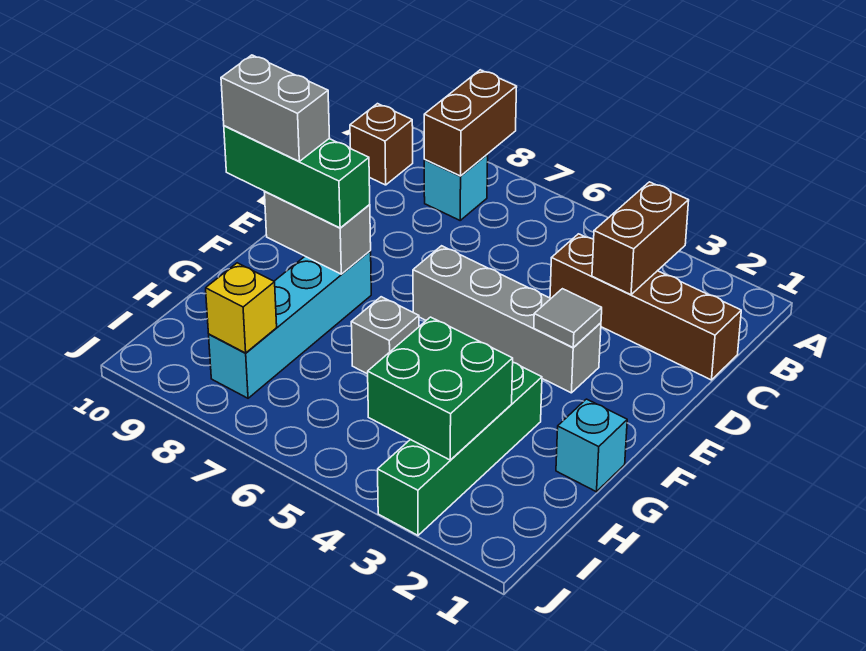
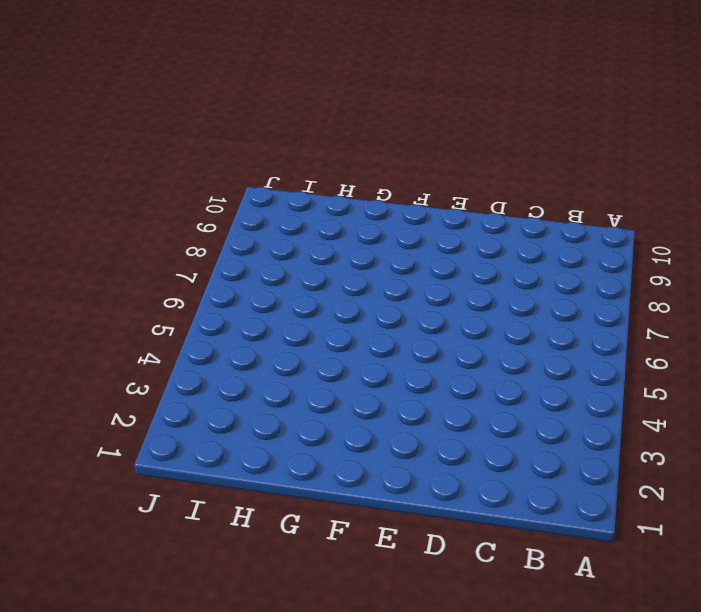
none -> cyan brick B8 level 1
none -> brown brick B10 level 1
none -> brown brick C1:C4 level 1

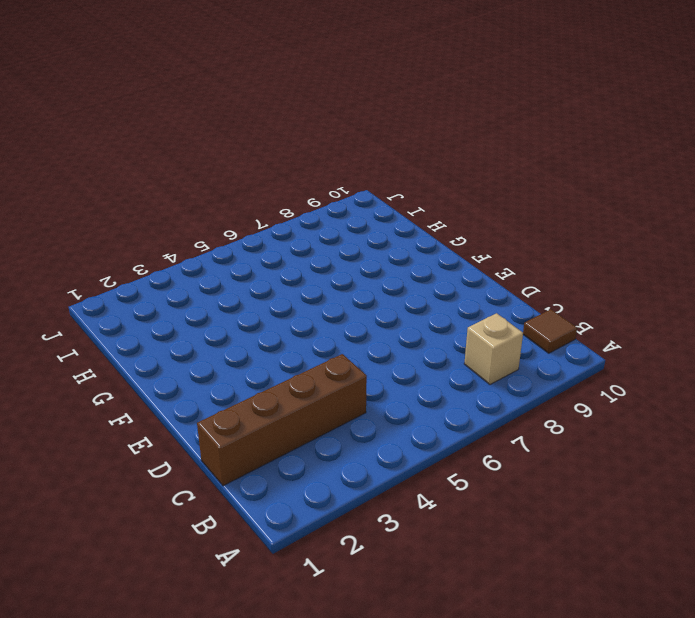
tan brick B8 level 1 -> cyan brick B8 level 1
brown tile B10 level 1 -> brown brick B10 level 1
none -> grey brick E3:E6 level 1
none -> cyan brick F8:I8 level 1
none -> cyan brick G1 level 1

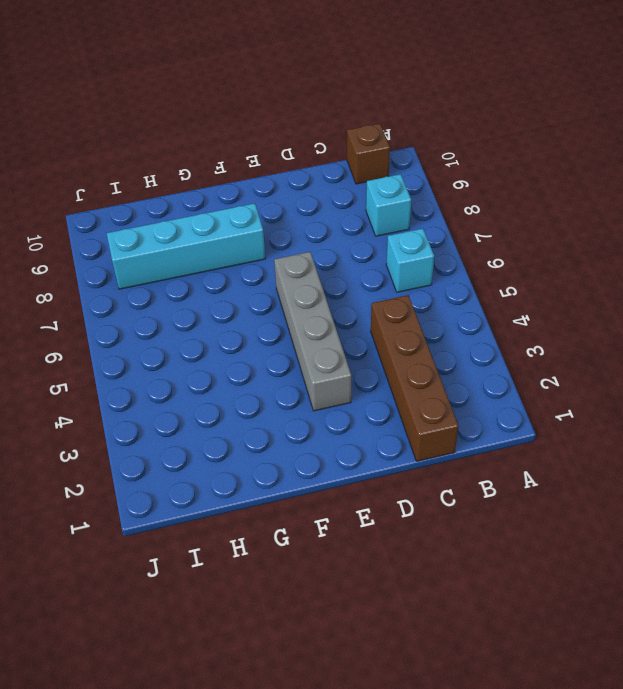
cyan brick B6 level 1 -> cyan brick G1 level 1
none -> green brick G3:J3 level 1
none -> grey brick G6 level 1
none -> brown brick A8:B8 level 2

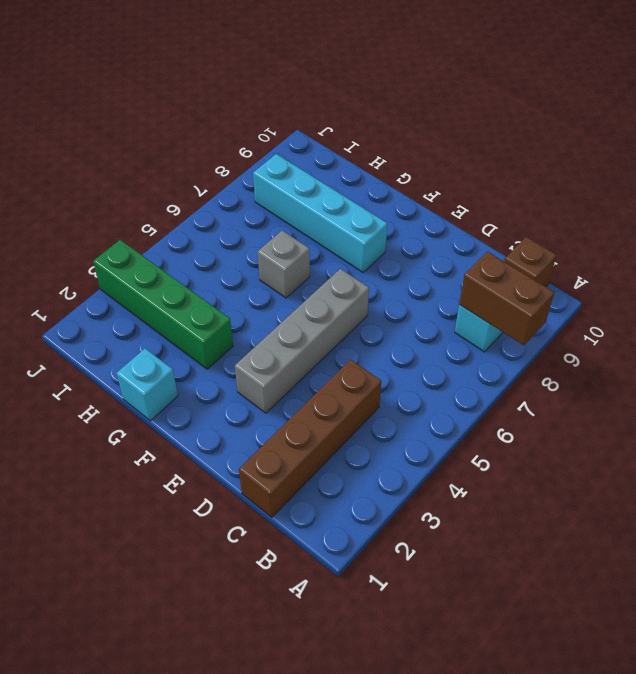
none -> brown brick B3:C3 level 2
none -> grey tile E3 level 2
none -> grey brick F8:F9 level 2

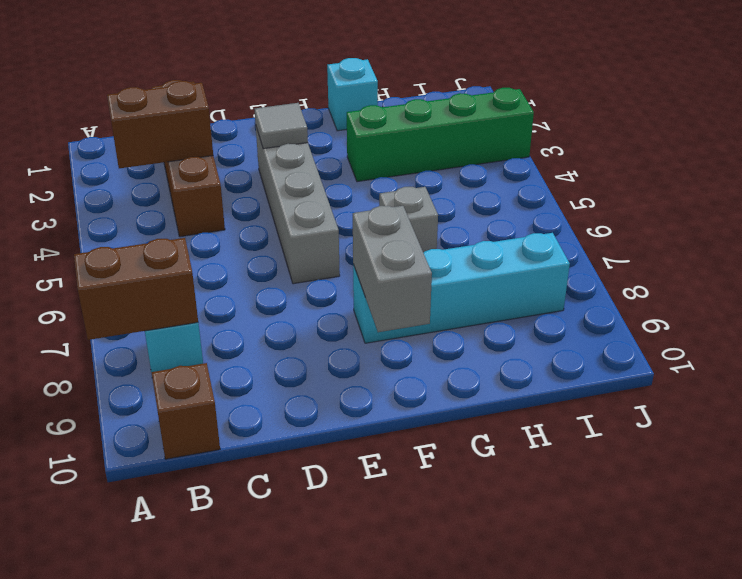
none -> green brick H3:I4 level 2
none -> yellow brick I8 level 2
none -> green brick F8:F10 level 3

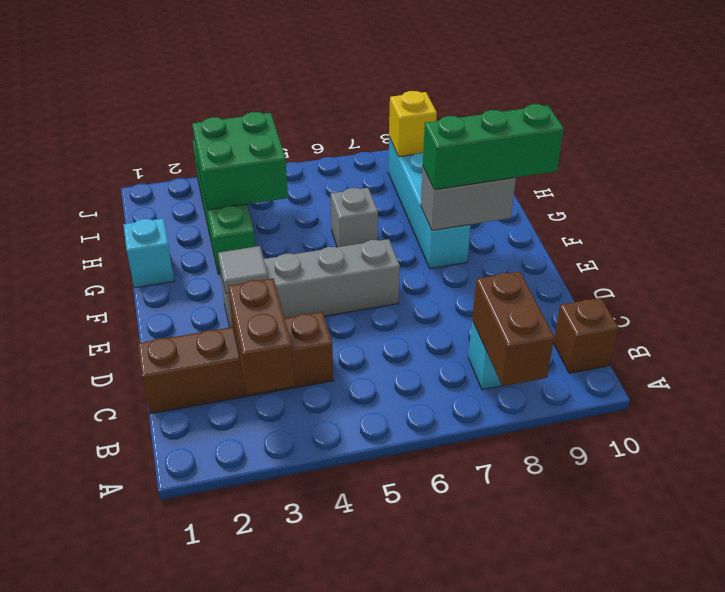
none -> grey brick F9:F10 level 4

